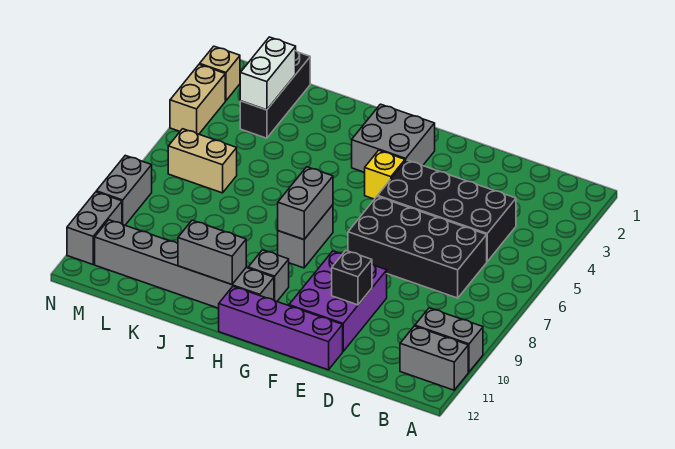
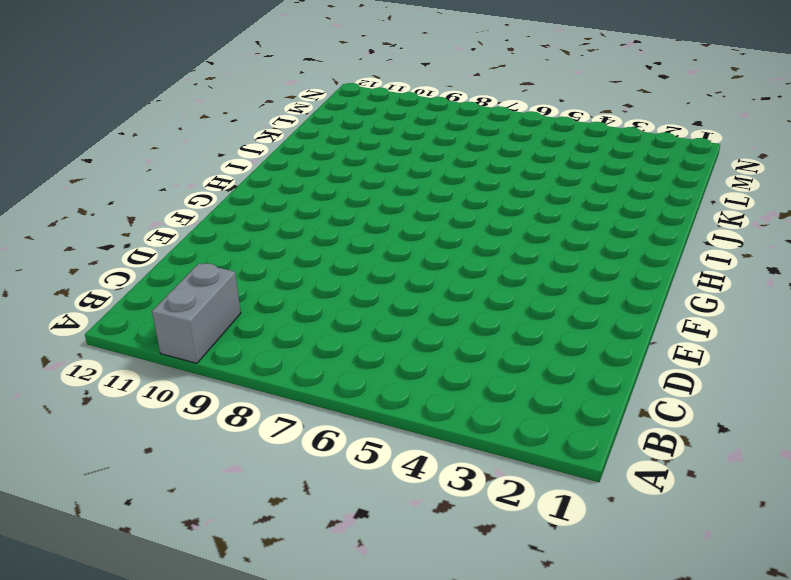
none -> grey brick A11:B11 level 1
none -> black brick C4:F5 level 1
none -> black brick C6:F7 level 1

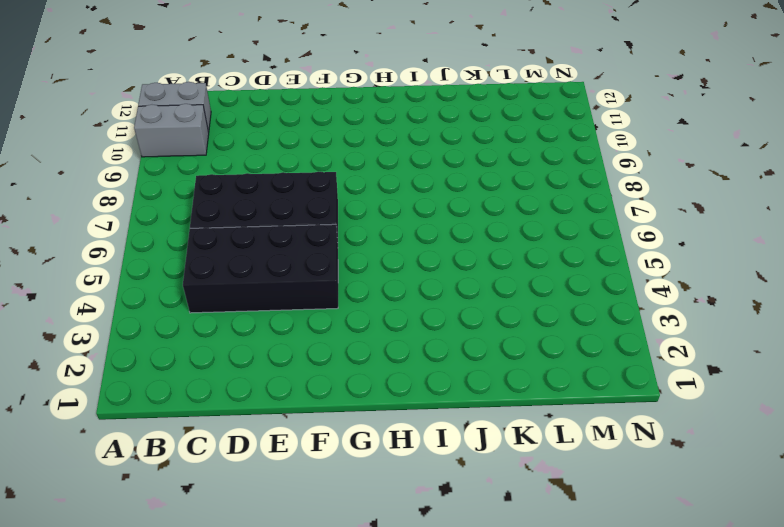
none -> purple brick E9:F11 level 1
none -> purple brick E12:H12 level 1
none -> grey brick G2:H3 level 1

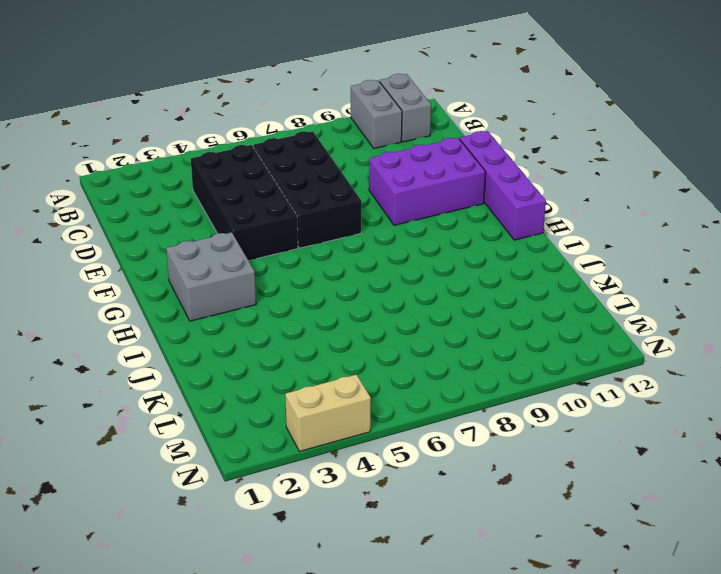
none -> yellow brick G4 level 1
none -> grey brick H7:H8 level 1
none -> grey brick H10 level 1

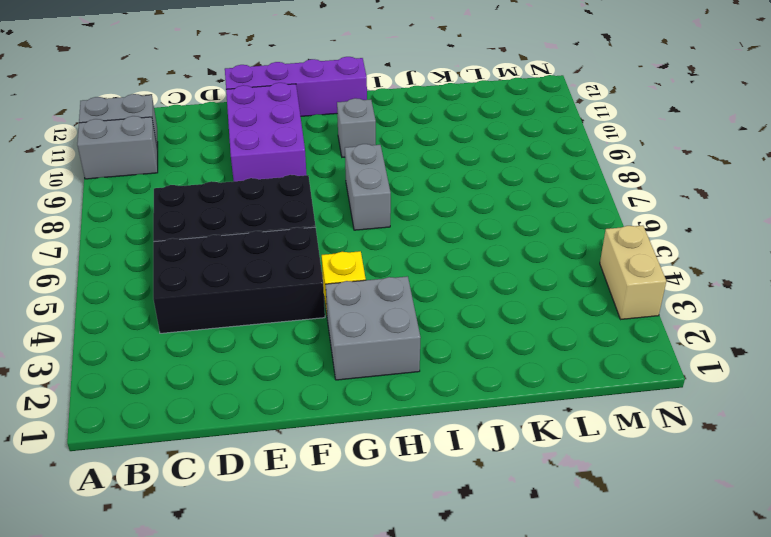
none -> grey brick H11:M11 level 1
none -> black brick L1:L3 level 1
none -> tan brick L6:M6 level 1

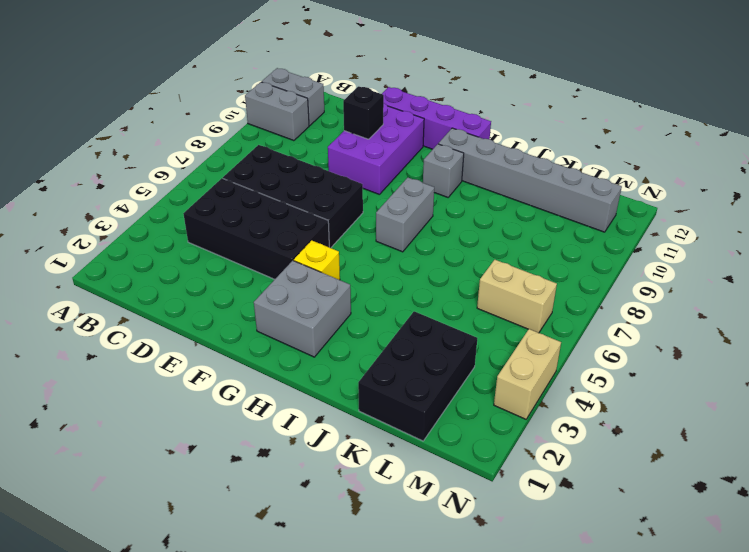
black brick K1:L3 level 1 -> black brick L1:L3 level 1
none -> tan brick N2 level 1
none -> grey brick N8:N9 level 1
none -> grey brick N10:N11 level 1

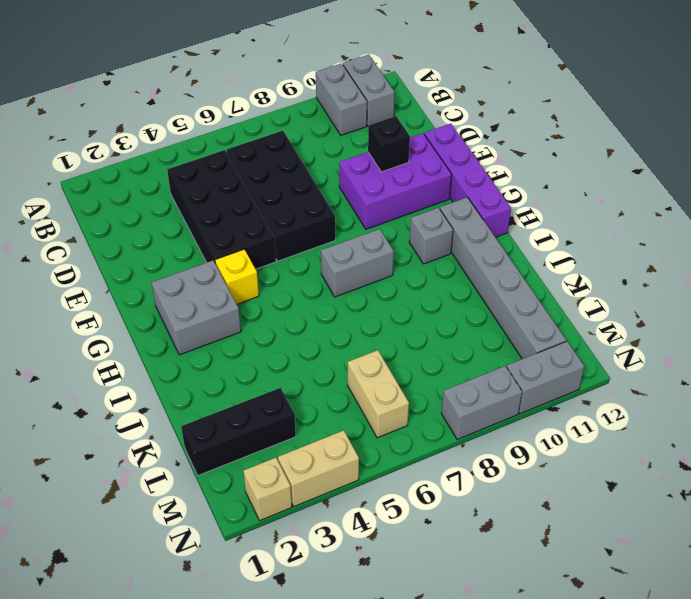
none -> grey brick H7:H8 level 2
none -> grey brick I11:J11 level 2
none -> white brick L2:L3 level 2

